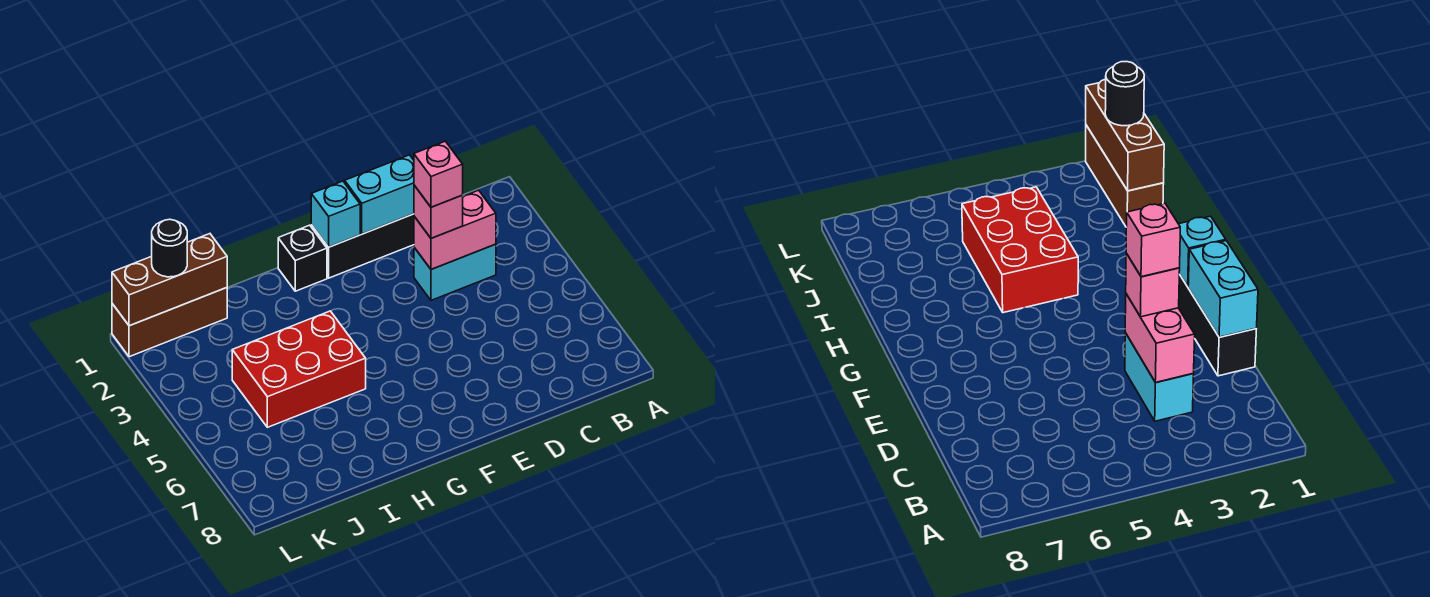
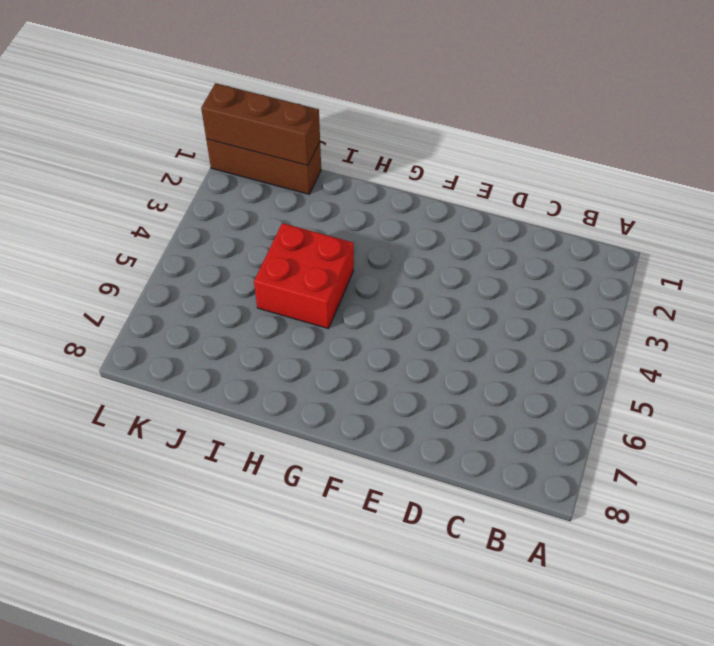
red brick H4:I5 level 1 -> red brick H4:J5 level 1
none -> cyan brick C3:D3 level 1
none -> black brick D1:F1 level 1
none -> black brick G1 level 1

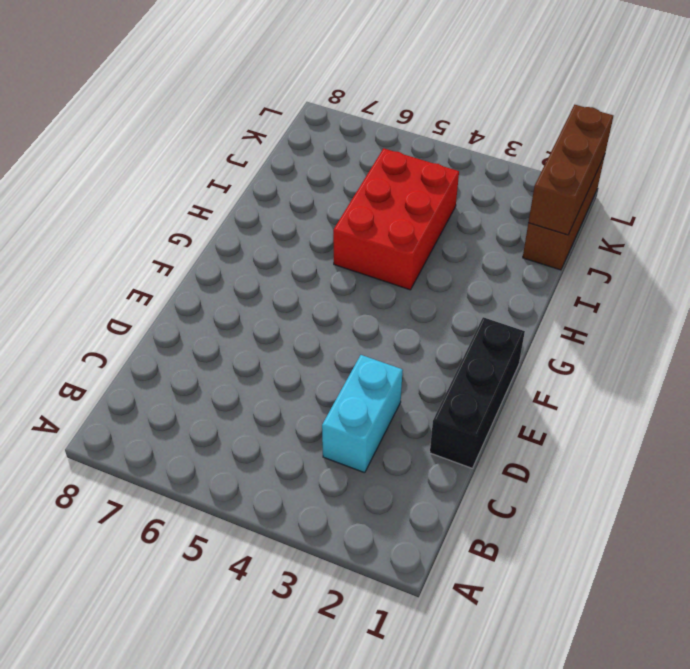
none -> black brick G1 level 1
none -> pink brick C3:D3 level 2
none -> cyan brick D1:E1 level 2

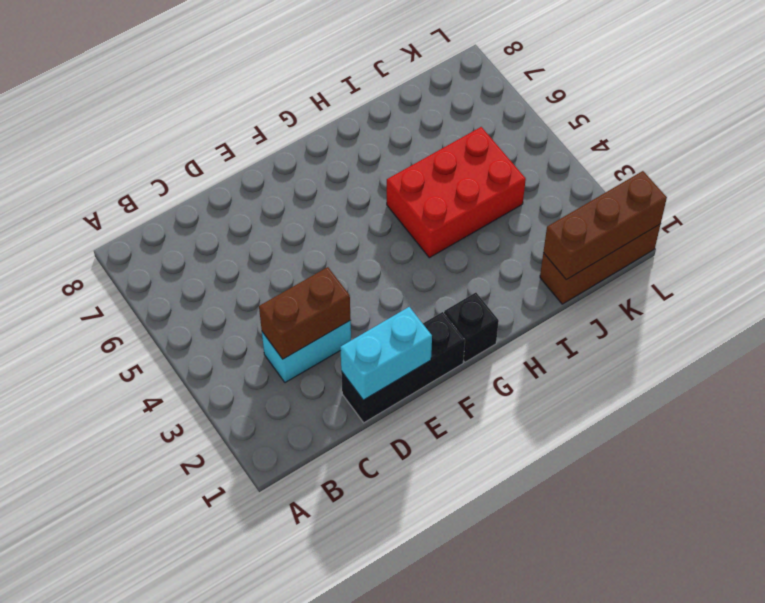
brown brick C3:D3 level 2 -> pink brick C3:D3 level 2
none -> cyan brick F1 level 2
none -> pink brick D3 level 3
none -> black round brick K1 level 3

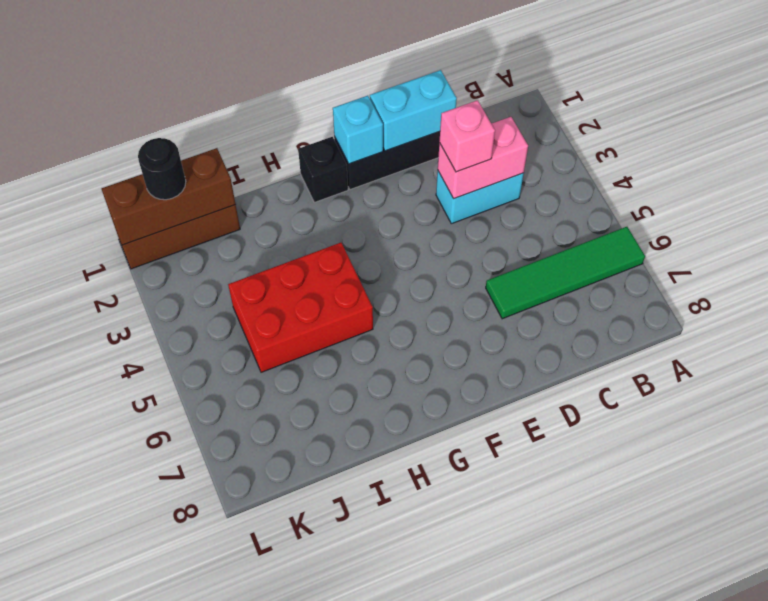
green tile A6:D6 level 1 -> none
none -> pink brick D3 level 4

